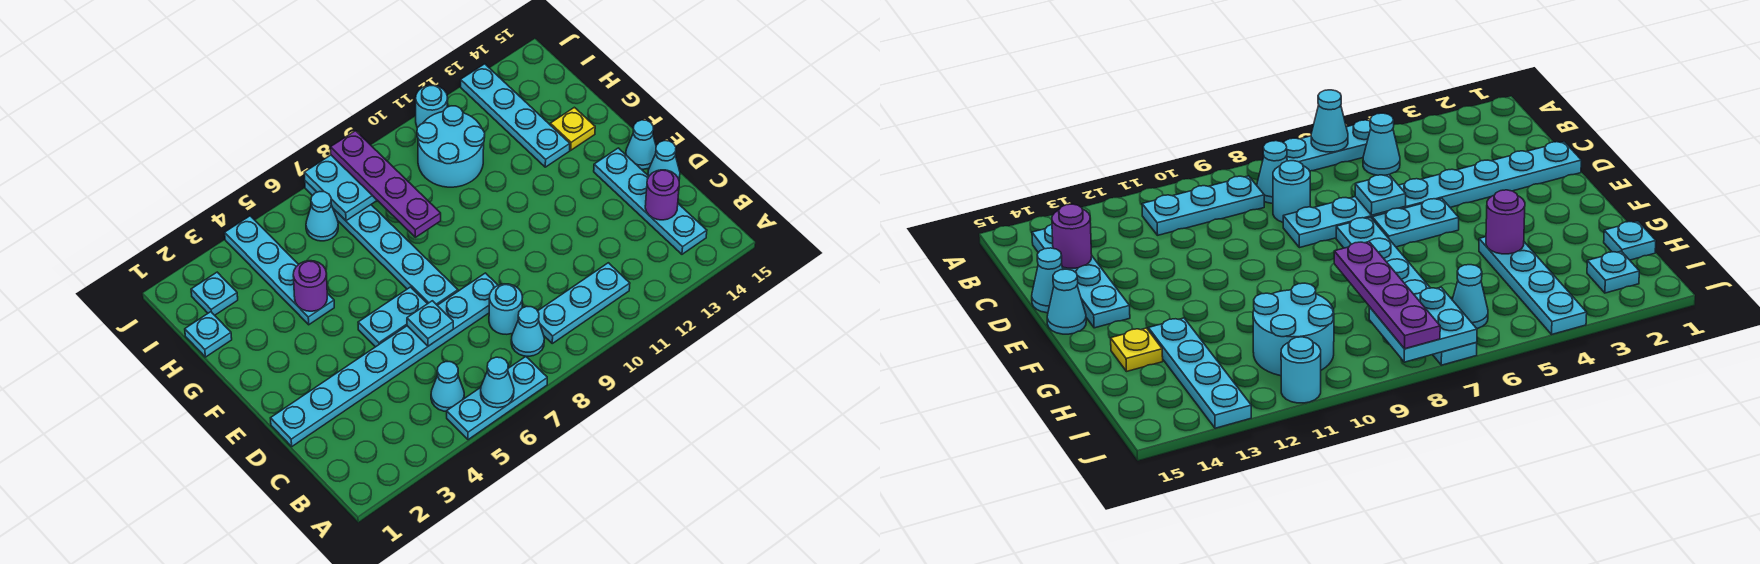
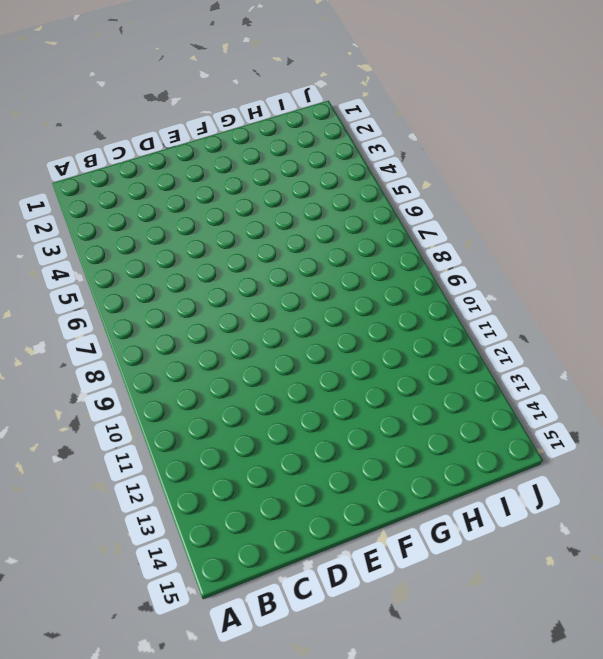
none -> cyan plate A5:A7 level 1
none -> cyan cone B5 level 1
none -> cyan cone B8 level 1

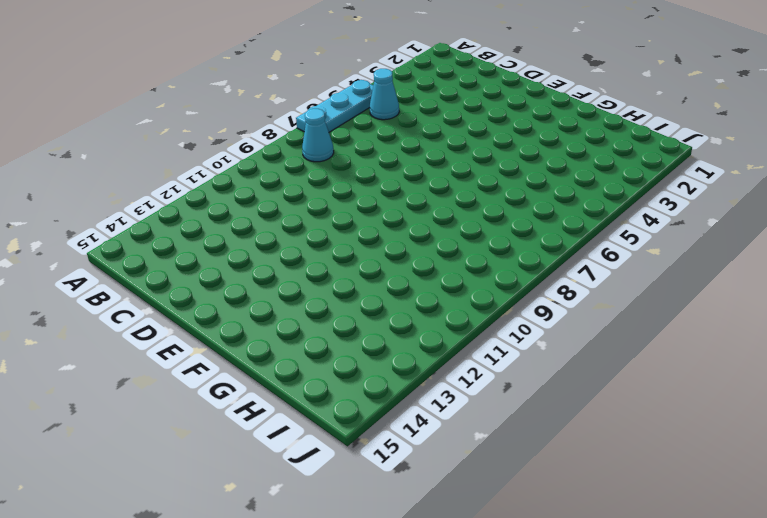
none -> cyan plate B9:B11 level 1
none -> cyan plate B14:E14 level 1
none -> cyan round brick C8 level 1

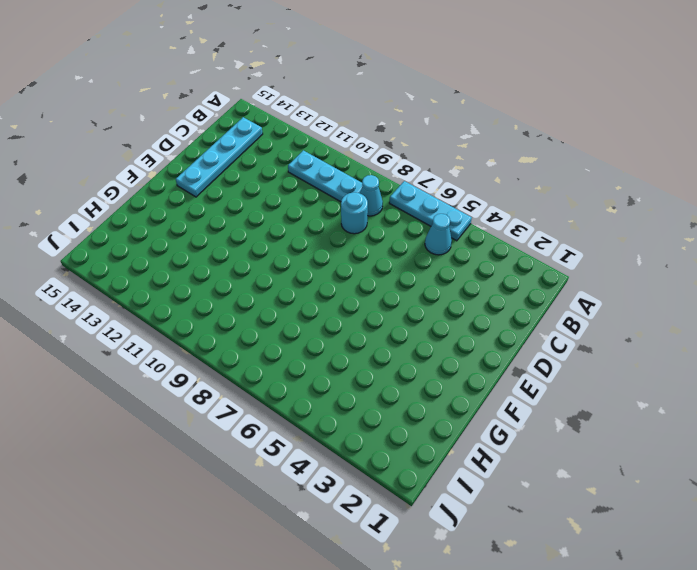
none -> cyan plate D1:D8 level 1
none -> cyan cone D15 level 1
none -> cyan plate E5:E6 level 1

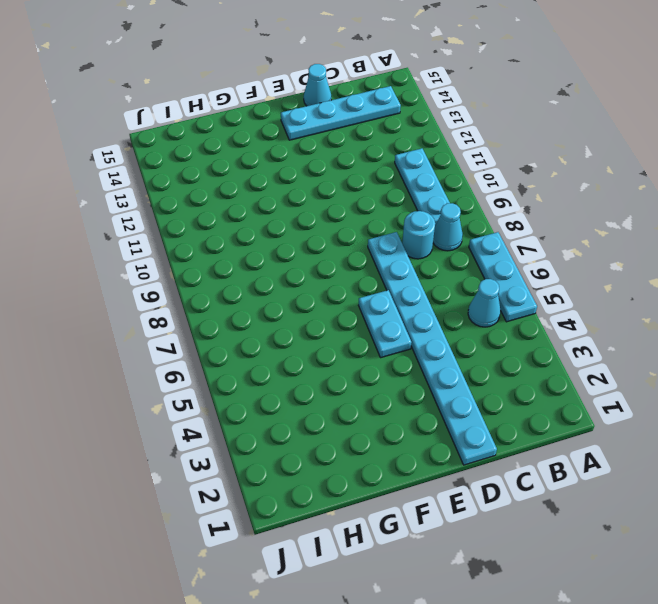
none -> cyan plate E7:J7 level 1
none -> cyan cone E15 level 1
none -> cyan plate G4:J4 level 1

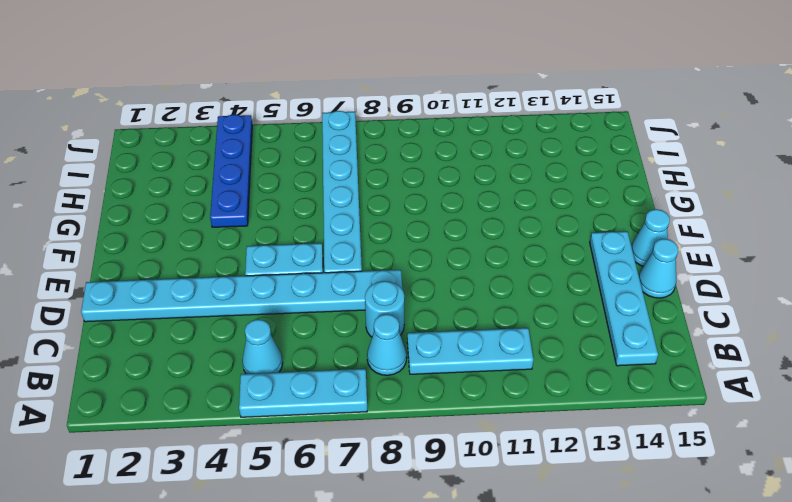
blue plate G4:J4 level 1 -> cyan plate G4:J4 level 1
none -> cyan plate G13:J13 level 1
none -> yellow plate G14 level 1
none -> cyan plate H1 level 1

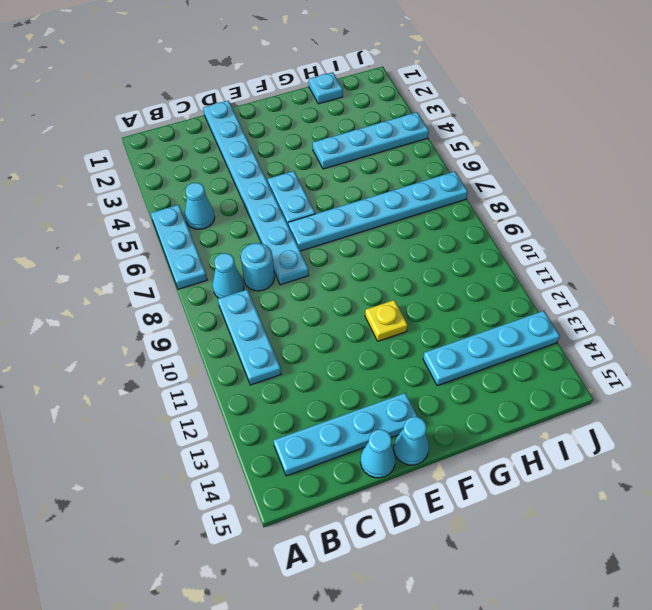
yellow plate F11 level 1 -> yellow plate G14 level 1
none -> cyan round brick H10:I11 level 1
none -> cyan plate I2 level 1
none -> cyan cone I6 level 1

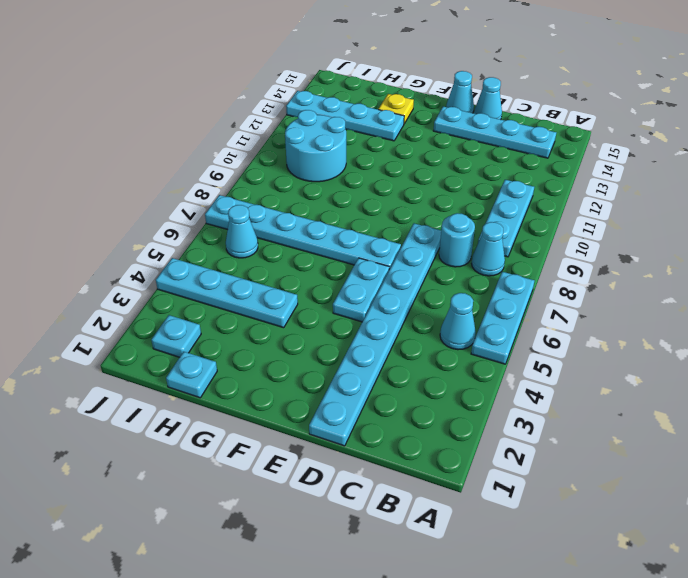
none -> cyan round brick J11 level 1
none -> cyan cone A6 level 2
none -> purple round brick C14 level 2

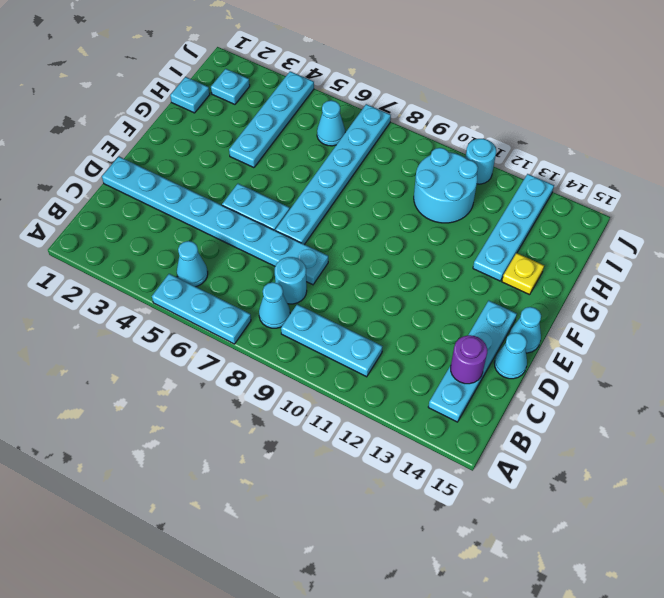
none -> cyan cone A6 level 2
none -> cyan plate D6 level 2
none -> purple round brick G4 level 2

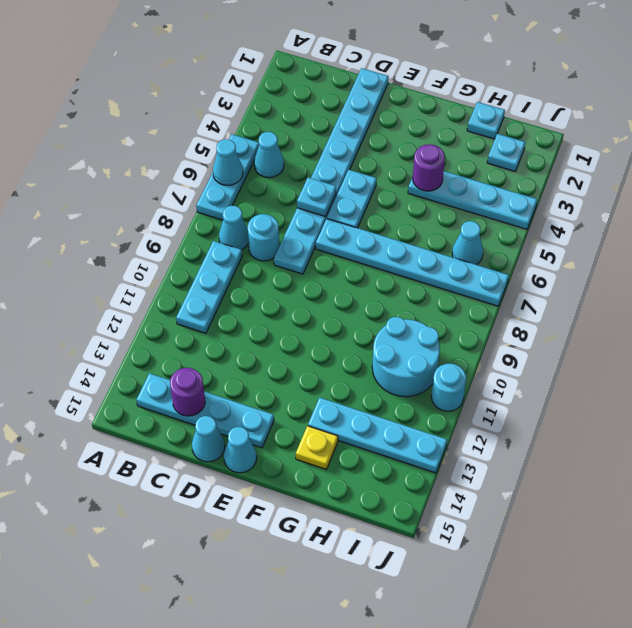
none -> cyan plate I7:J8 level 2
none -> purple plate G8:J8 level 3

